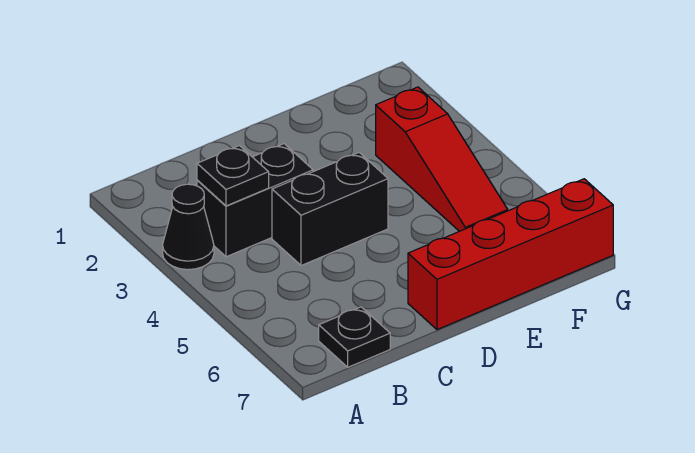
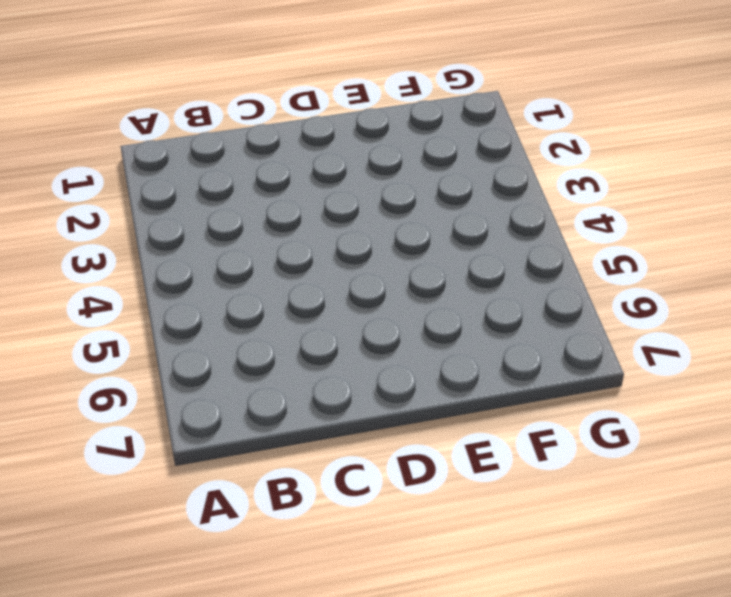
none -> black cone A3 level 1
none -> black brick B3:C3 level 1

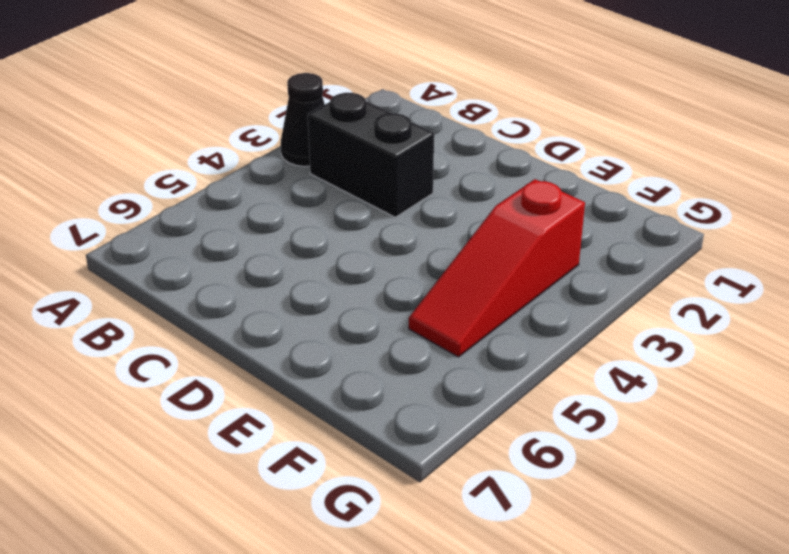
none -> black plate B7 level 1
none -> black brick C4:D4 level 1

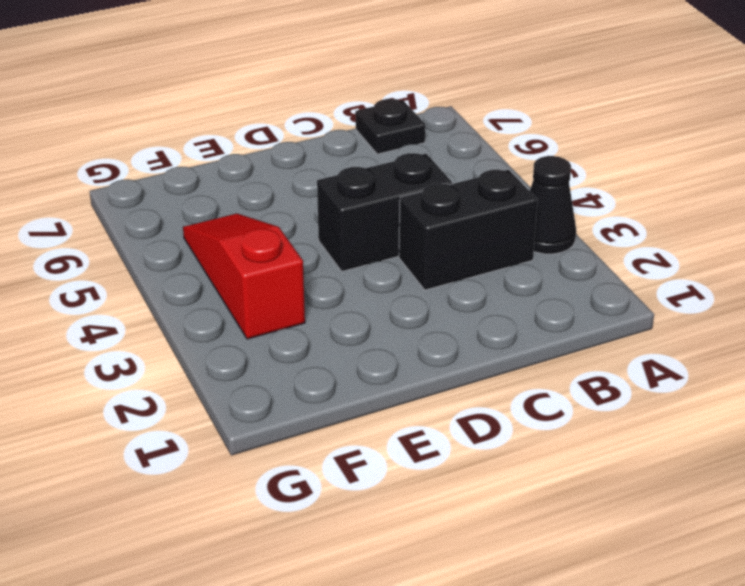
none -> red brick D7:G7 level 1
none -> black plate B3 level 2

